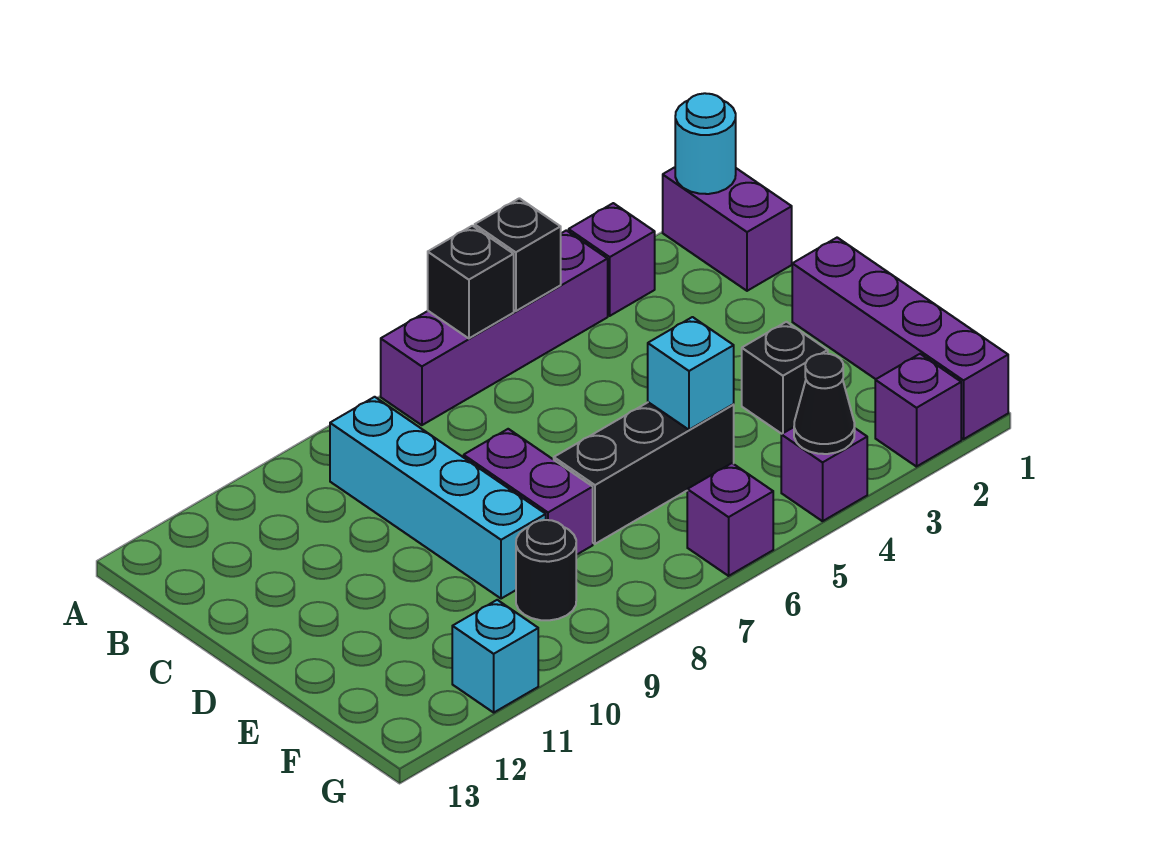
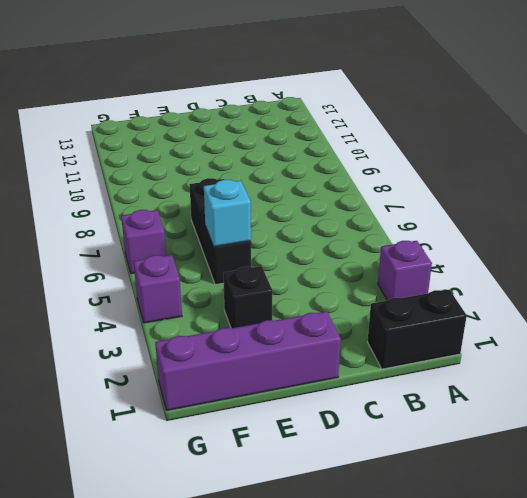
black brick A1:B1 level 1 -> purple brick A1:B1 level 1
none -> purple brick A4:A7 level 1
none -> cyan brick B9:E9 level 1
none -> purple brick D8:E8 level 1

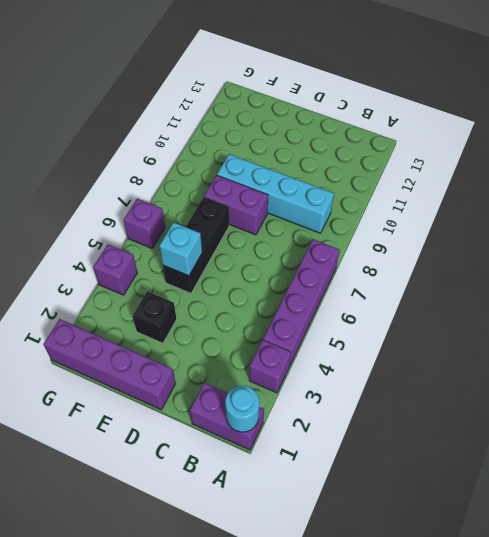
none -> black round brick F9 level 1
none -> purple brick G2 level 1
none -> cyan brick G11 level 1

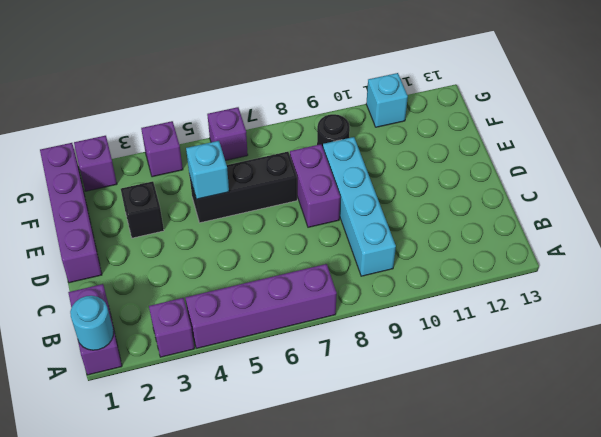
none -> black brick A5 level 2
none -> black brick A6 level 2
none -> black cone G4 level 2

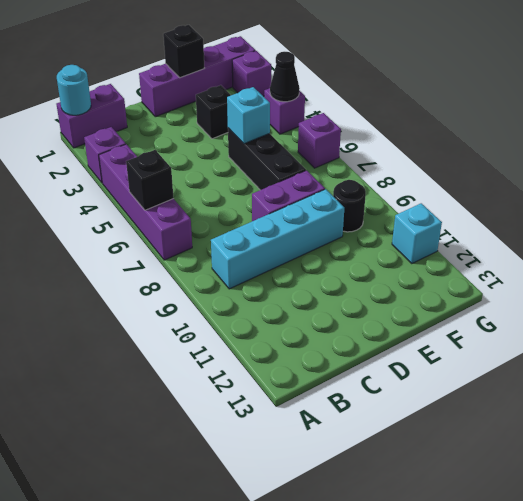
black brick E1 level 2 -> black brick A5 level 2

